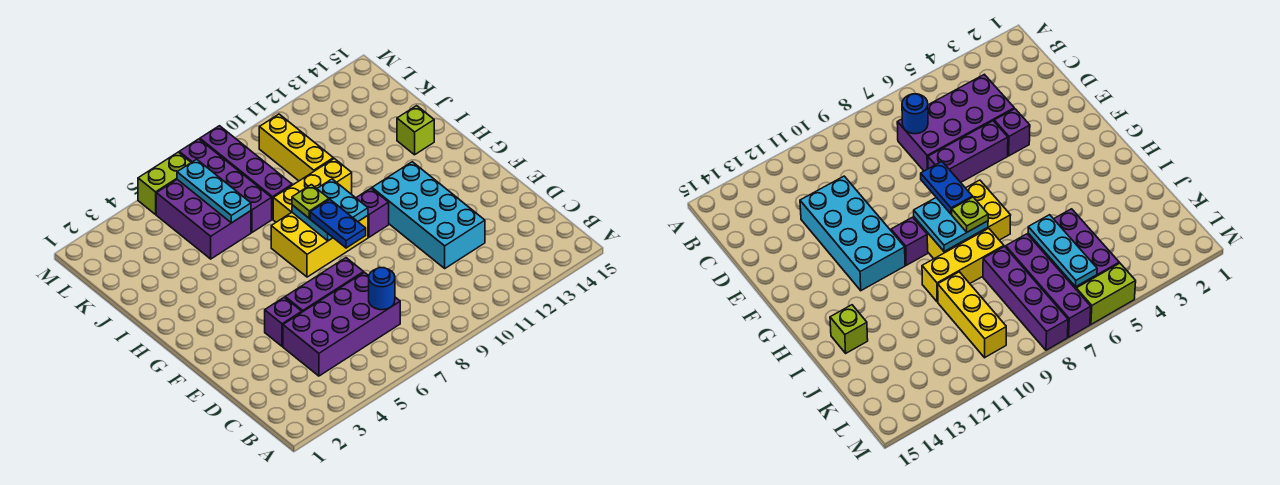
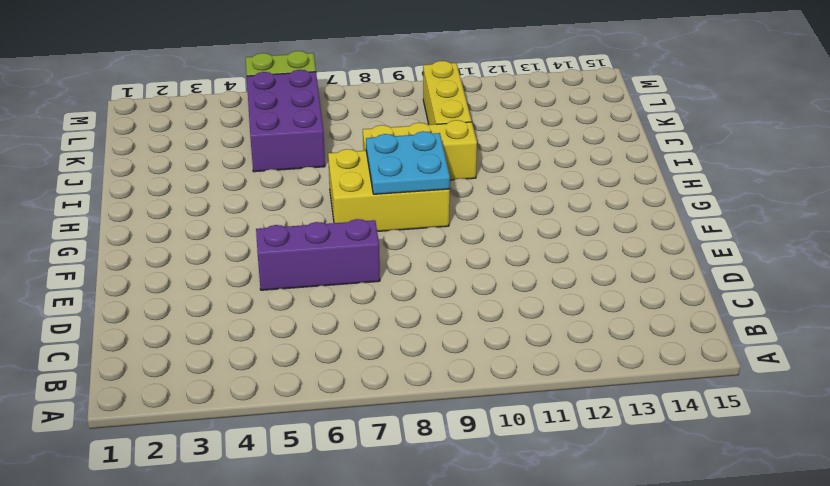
none -> purple brick C4:D7 level 1
none -> cyan brick D11:G12 level 1
none -> purple brick E4 level 1

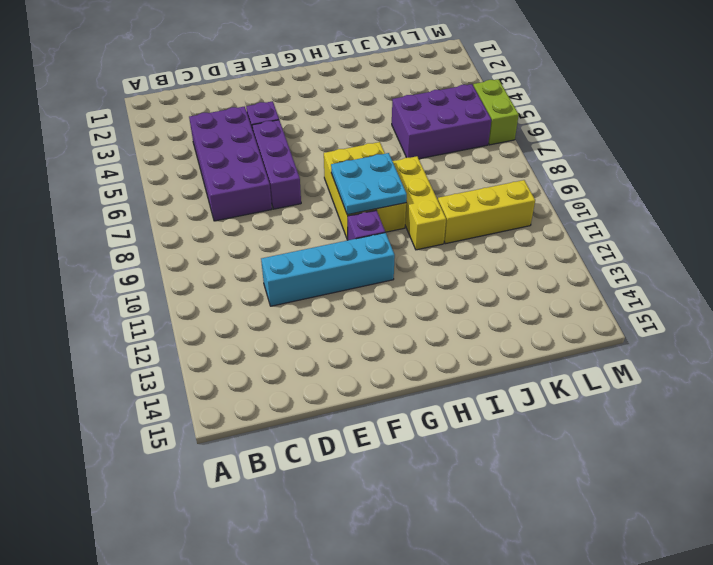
cyan brick D11:G11 level 1 -> cyan brick D11:G12 level 1
none -> lime brick I14 level 1
none -> purple brick J7:M7 level 1
none -> purple brick J8:M8 level 1

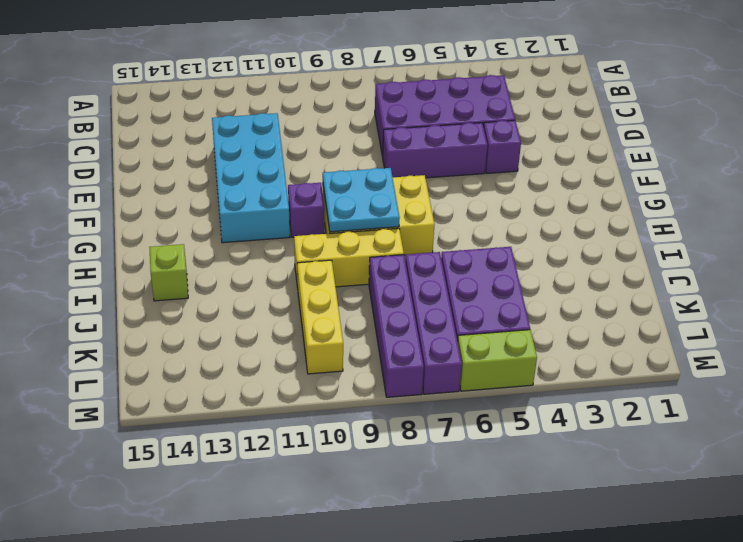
none -> blue round brick C7 level 2
none -> cyan plate J6:L6 level 2
none -> blue plate F8:G8 level 3

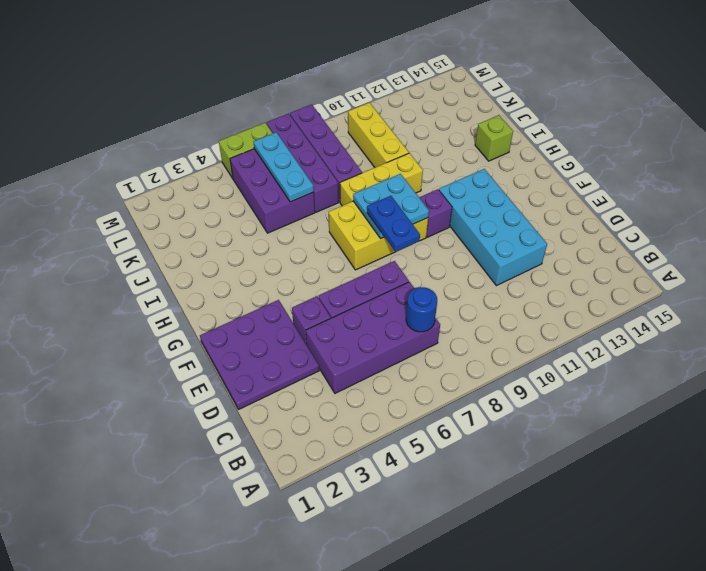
purple plate D1:F3 level 1 -> none
none -> lime plate H8 level 3

